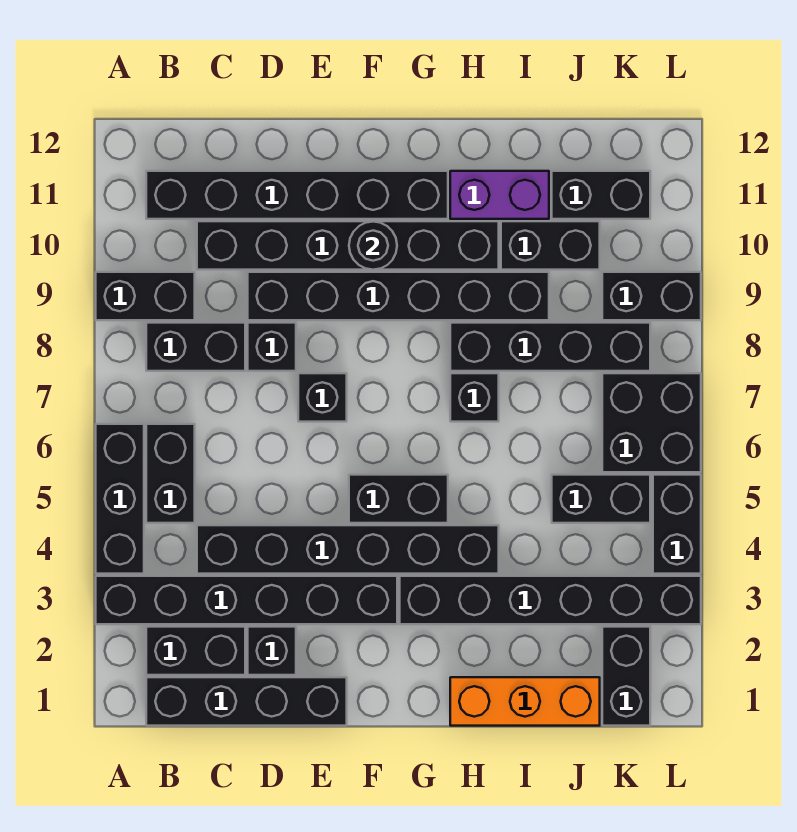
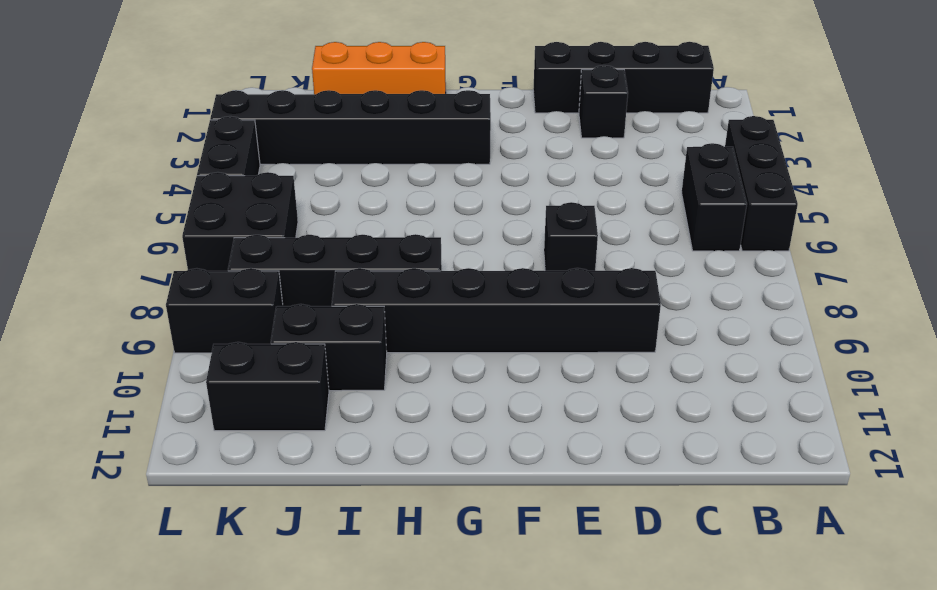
none -> black brick A3:F3 level 1
none -> black brick A9:B9 level 1
none -> black brick B2:C2 level 1

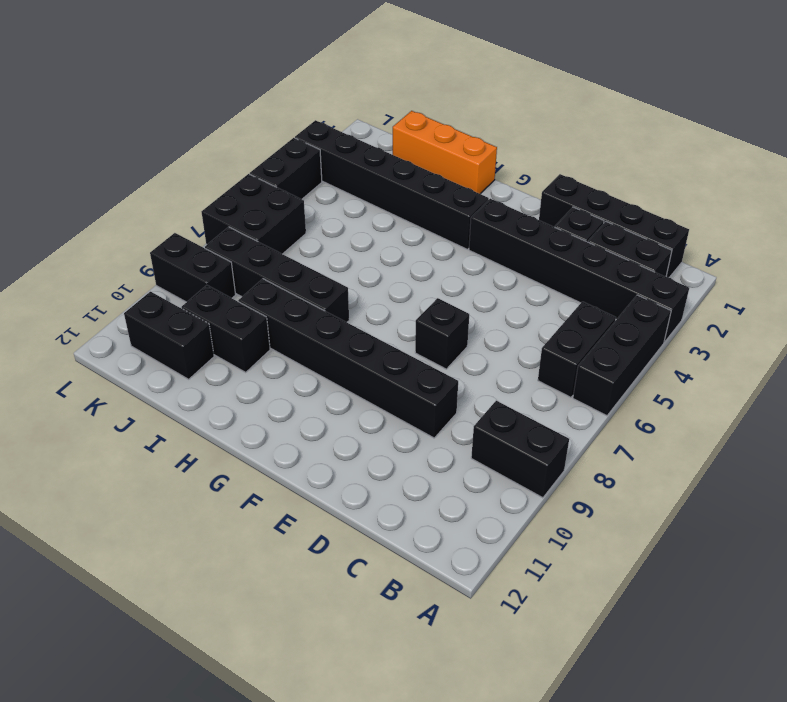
none -> black brick B8:C8 level 1
none -> black brick B11:G11 level 1
none -> black brick C4:H4 level 1

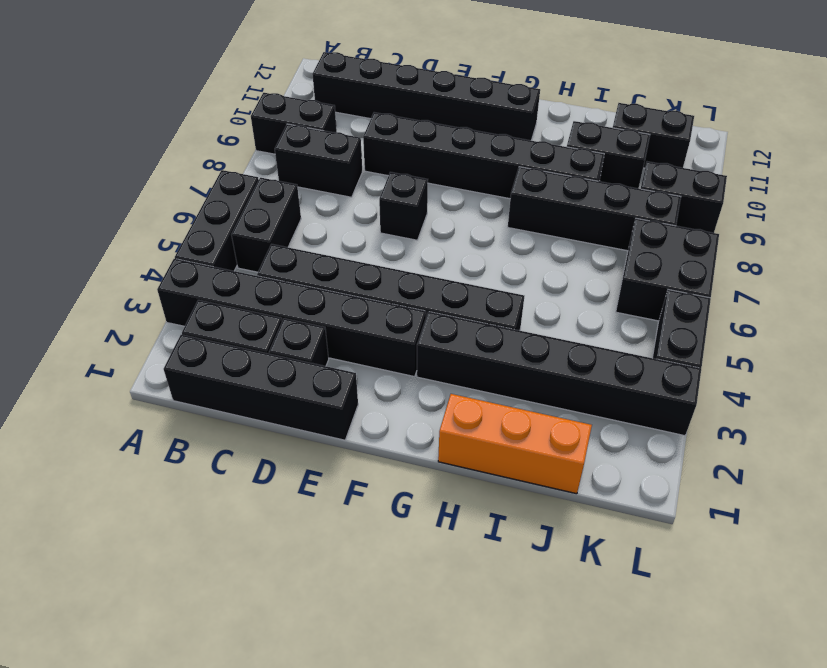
none -> black brick C10:H10 level 1
none -> black brick D8 level 1
none -> black brick F5:G5 level 1

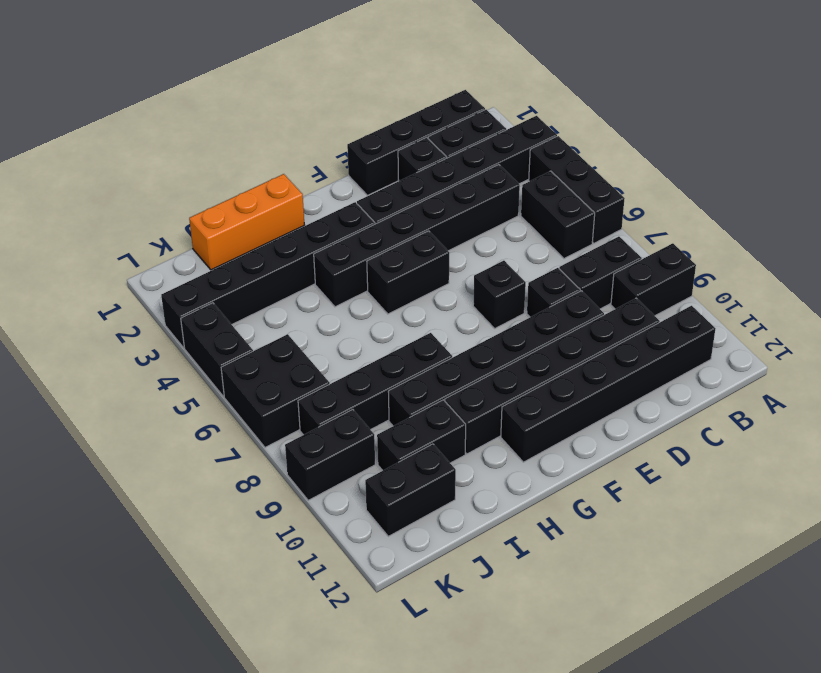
none -> black brick H7 level 1
none -> purple brick H11:I11 level 1
none -> black brick J5:K5 level 1

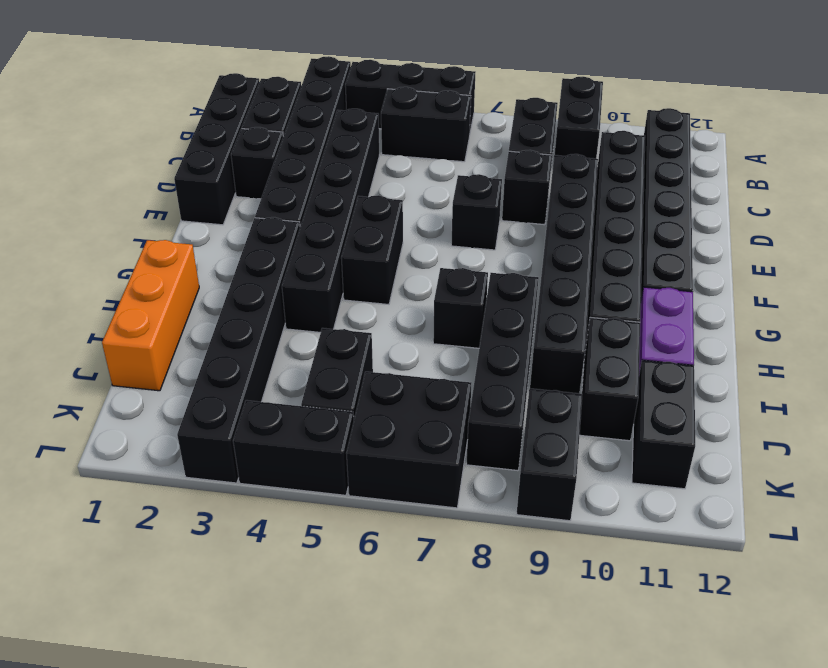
none -> black brick K1:K2 level 1
none -> black round brick F10 level 2

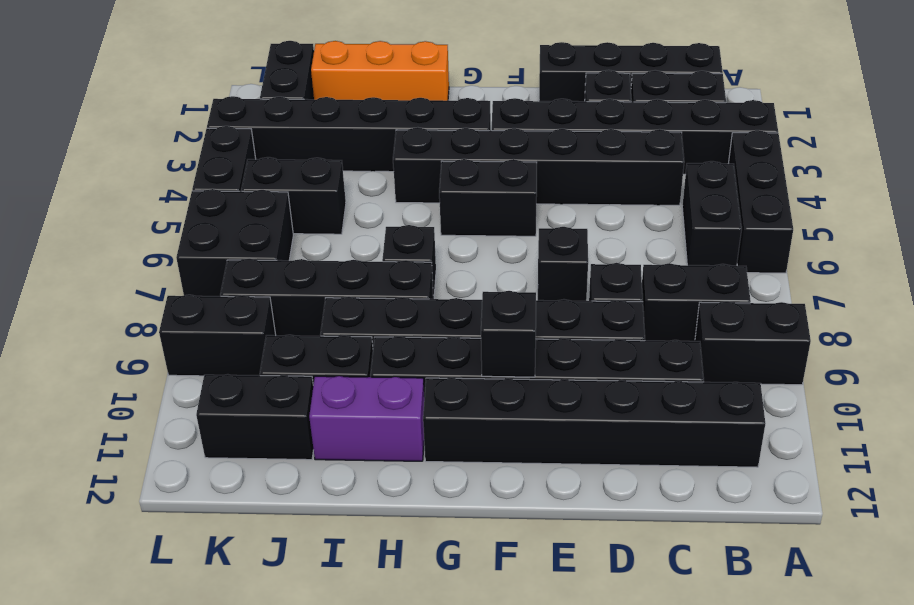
black brick F10 level 2 -> black round brick F10 level 2

